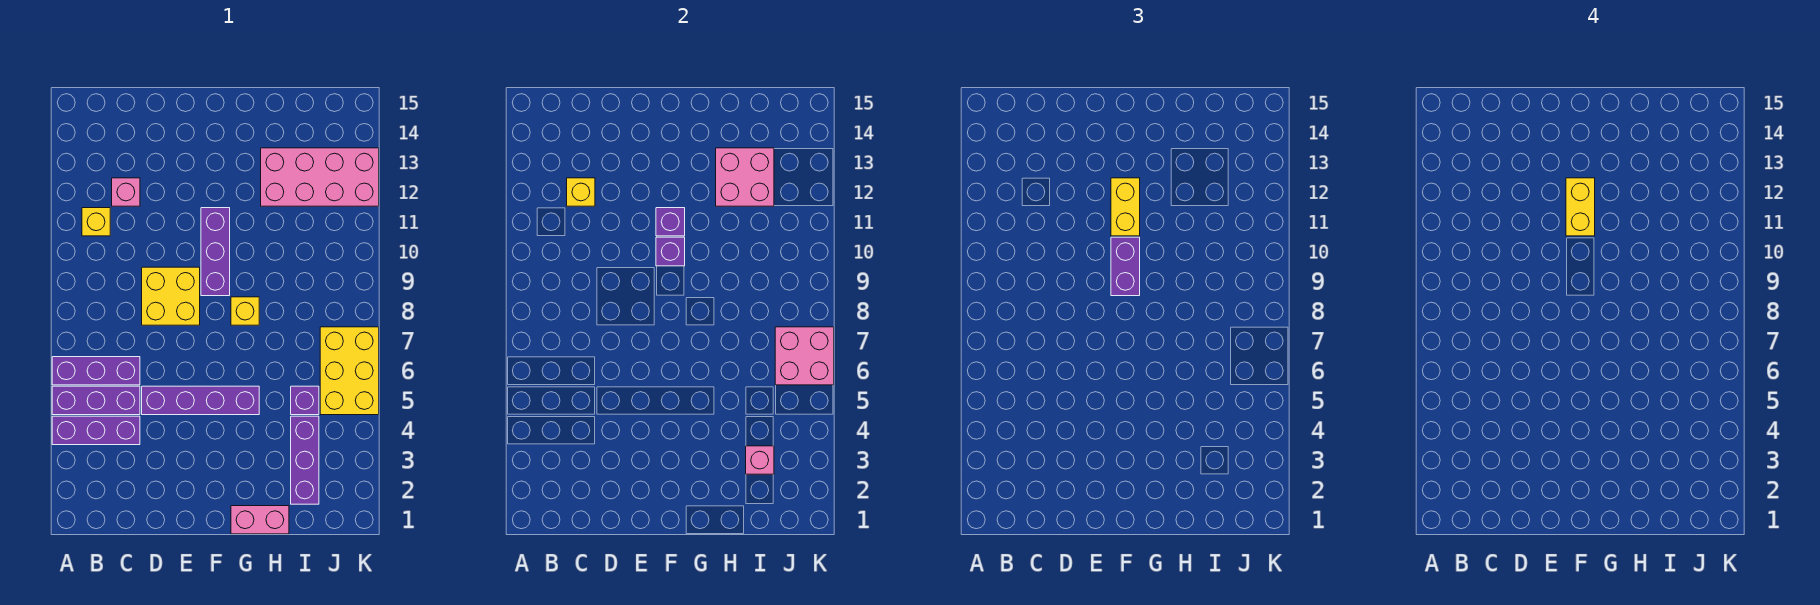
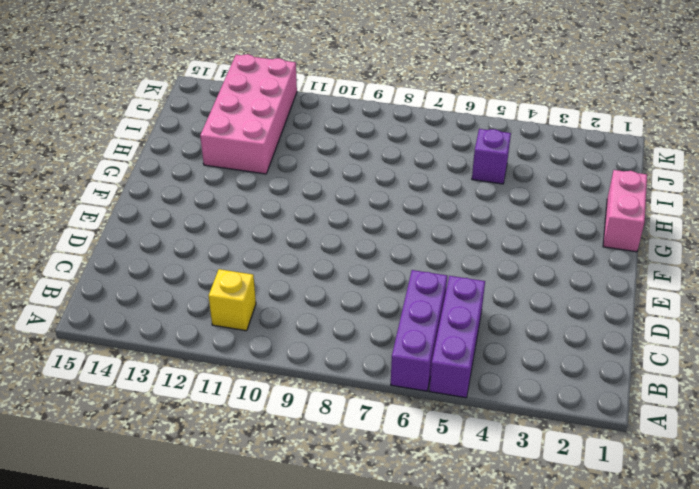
none -> purple brick A4:C4 level 1
none -> pink brick C12 level 1
none -> purple brick D5:G5 level 1

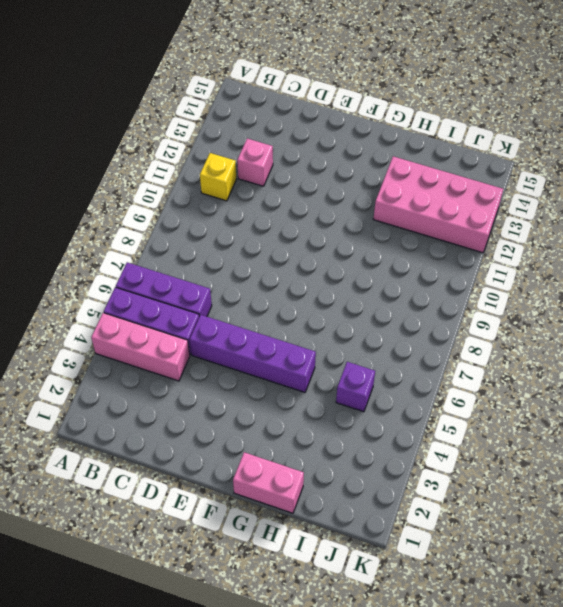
pink brick A4:C4 level 1 -> purple brick A4:C4 level 1
none -> yellow brick D8:E9 level 1
none -> purple brick F9:F11 level 1
none -> yellow brick G8 level 1

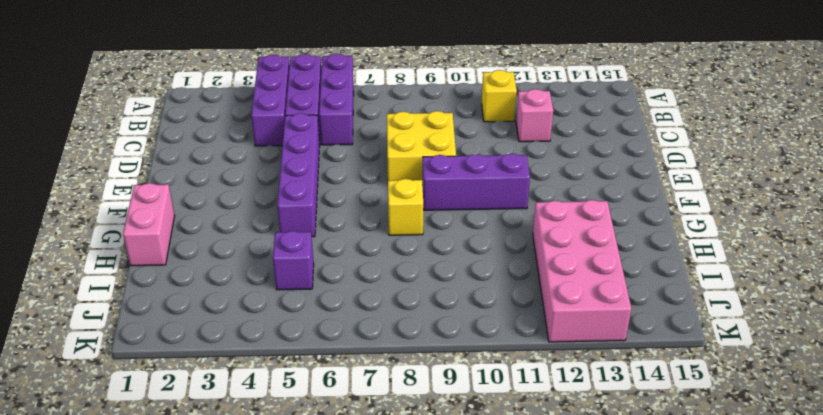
none -> purple brick I2:I4 level 1
none -> yellow brick J5:K7 level 1
none -> yellow brick C12 level 2

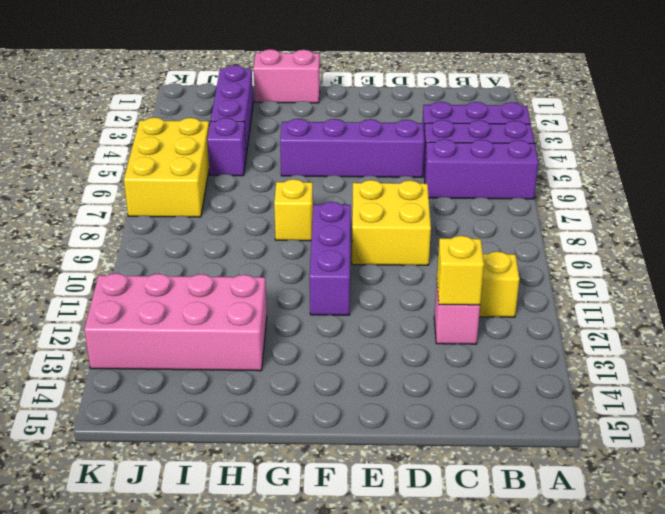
none -> purple brick F10 level 2
none -> purple brick F11 level 2
none -> pink brick H12:I13 level 2

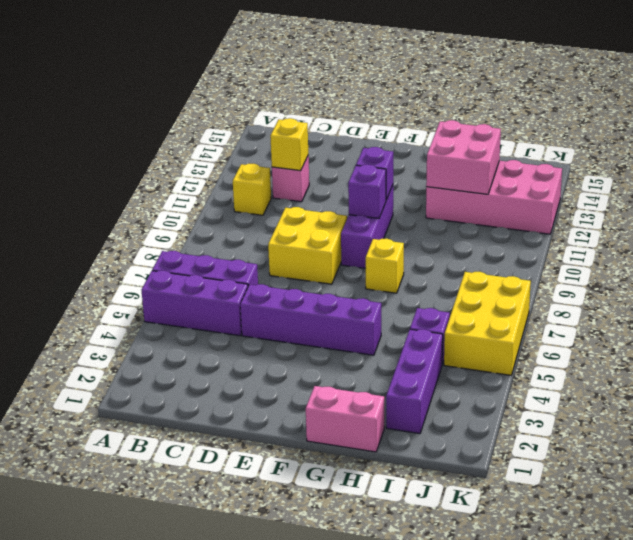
none -> purple brick A4:C4 level 1
none -> pink brick I3 level 2
none -> pink brick J6:K7 level 2

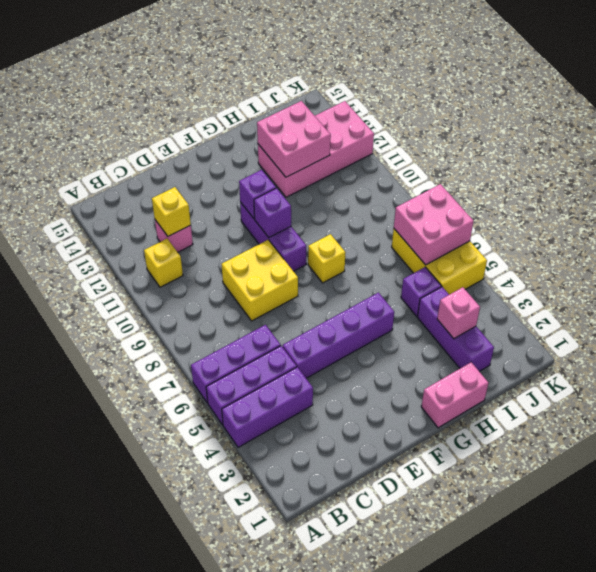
none -> purple brick F9:F10 level 3
none -> yellow brick F11:F12 level 3
none -> yellow brick F11:F12 level 4

